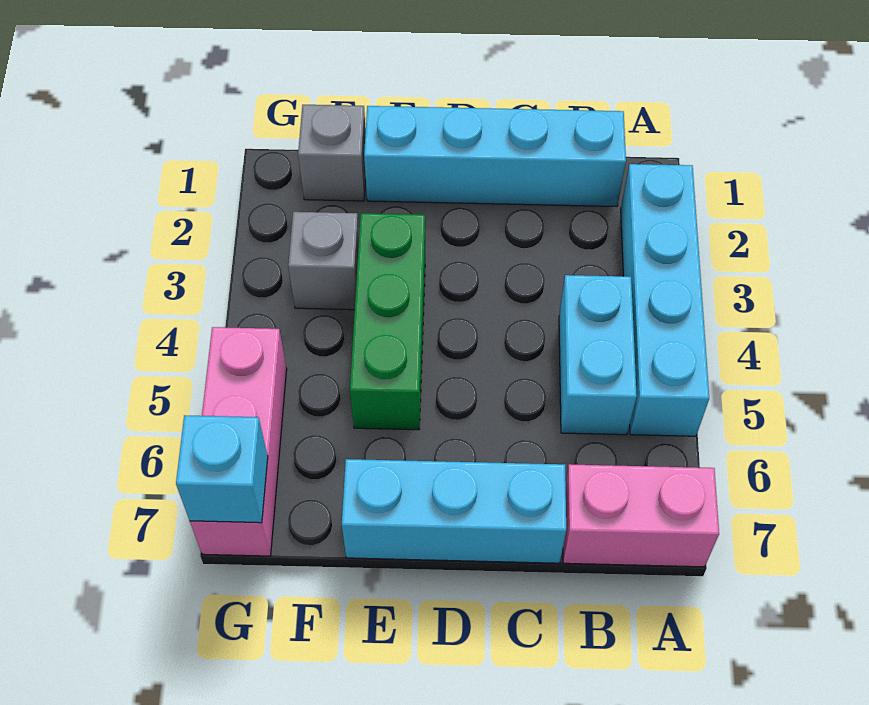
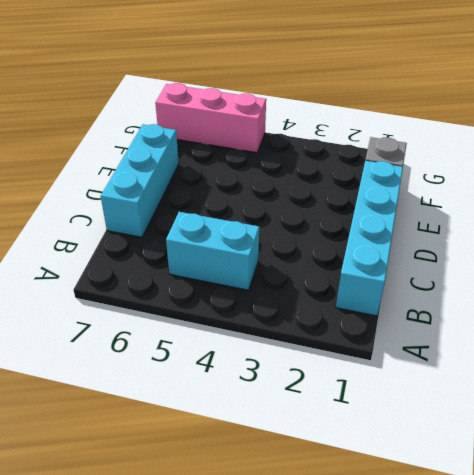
none -> cyan brick A2:A5 level 1
none -> pink brick A7:B7 level 1

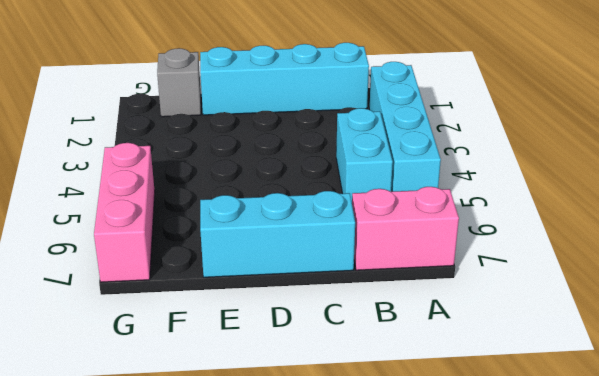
none -> green brick E3:E5 level 1
none -> grey brick F3 level 1

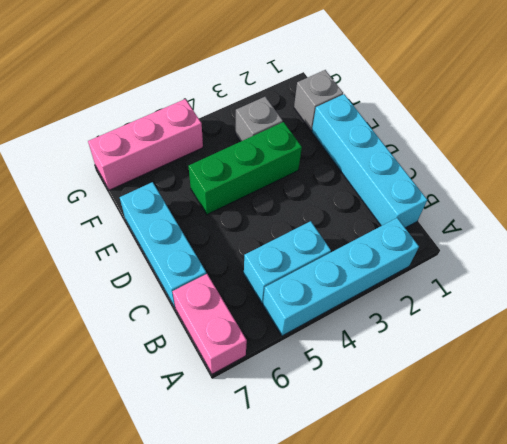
none -> cyan brick G7 level 2

